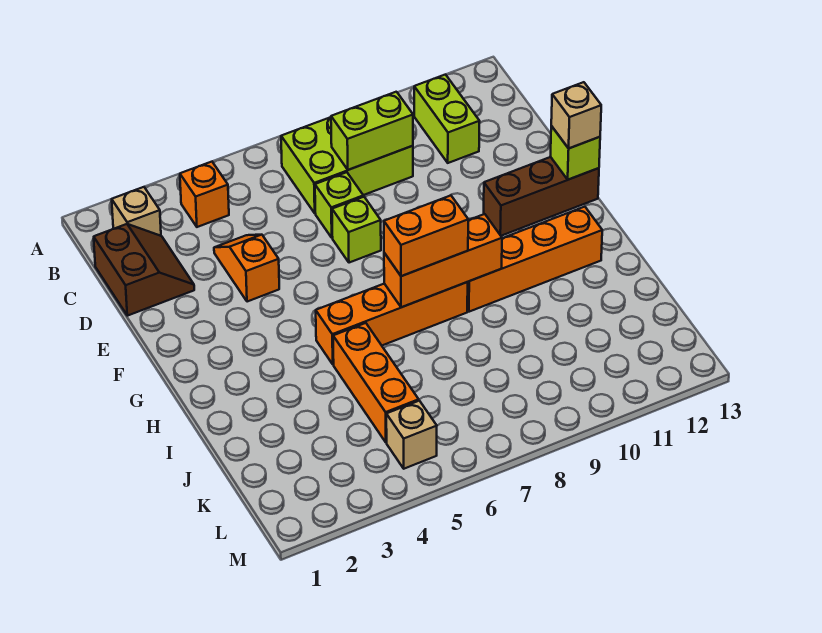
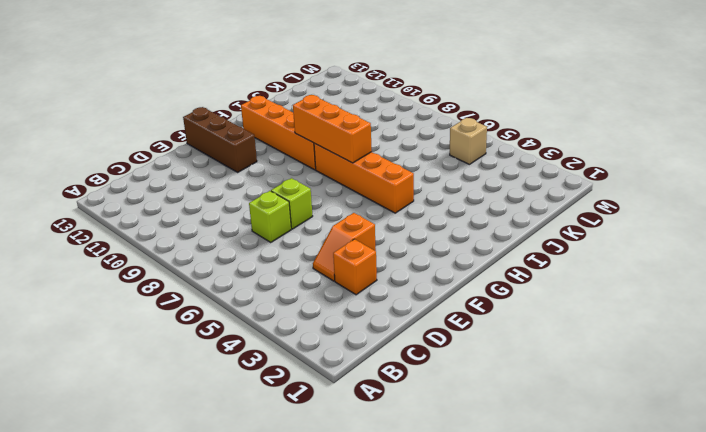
orange brick D3 level 1 -> orange brick B4 level 1
none -> tan brick B2 level 1
none -> lime brick B7:C9 level 1
none -> lime brick B11:C11 level 1

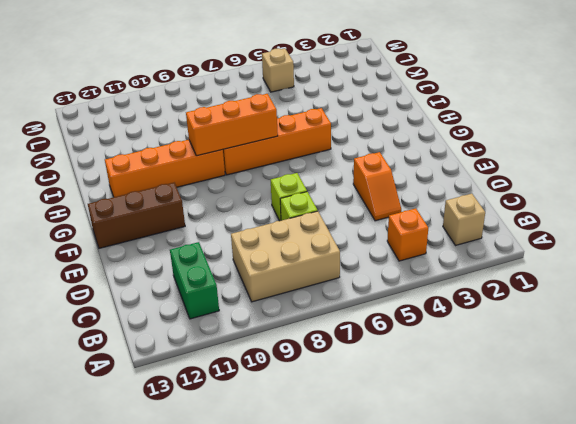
tan brick B7:C9 level 1 -> lime brick B7:C9 level 1
green brick B11:C11 level 1 -> lime brick B11:C11 level 1
none -> brown slope C1:D2 level 1 top 1
none -> orange brick I5:K5 level 1
none -> lime brick C8:C9 level 2

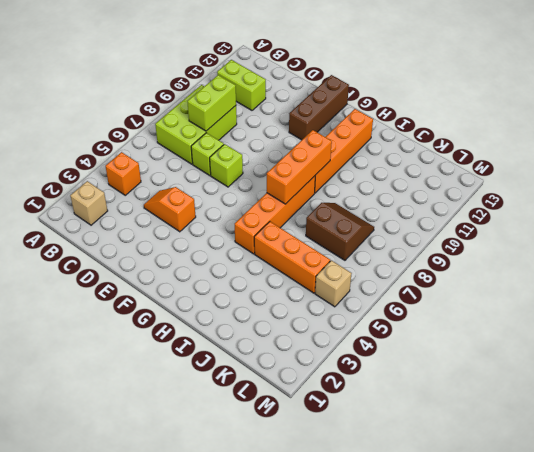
brown slope J7:K8 level 1 top 7 -> brown slope C1:D2 level 1 top 1
none -> lime brick F13 level 2
none -> tan brick F13 level 3
none -> orange brick H7:H8 level 3

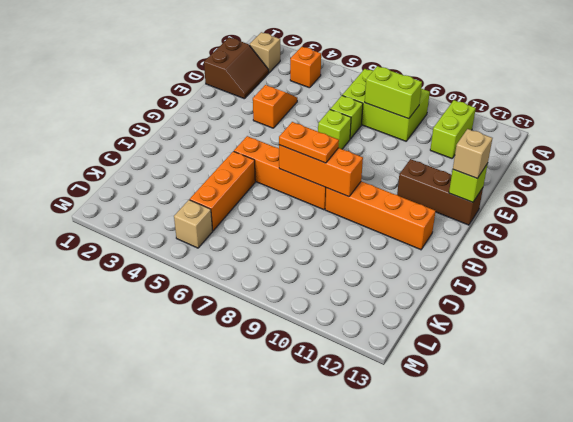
orange plate H7:H8 level 3 -> orange brick H7:H8 level 3

